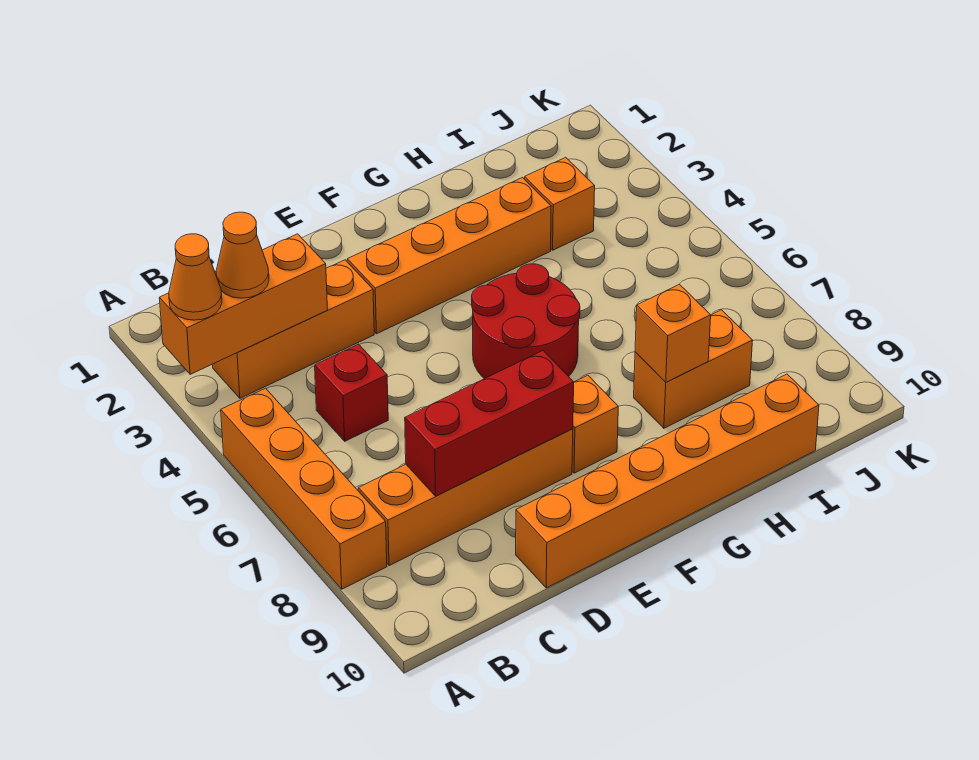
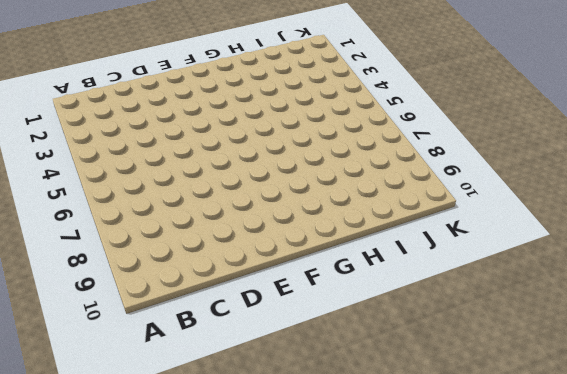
none -> orange brick A5:A8 level 1
none -> orange brick B3:D3 level 1
none -> orange brick B8:E8 level 1

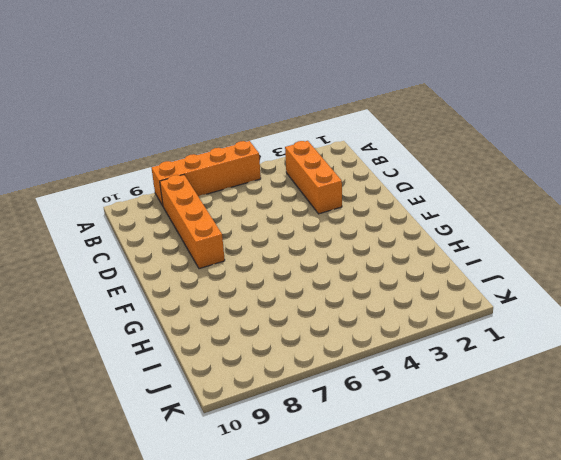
none -> red brick C5 level 1
none -> orange brick D10:I10 level 1
none -> orange brick E3:H3 level 1

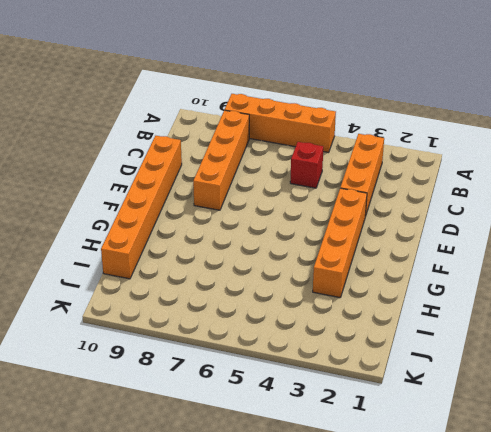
none -> red round brick F5:G6 level 1
none -> orange brick F8 level 1
none -> orange brick H8:I8 level 1

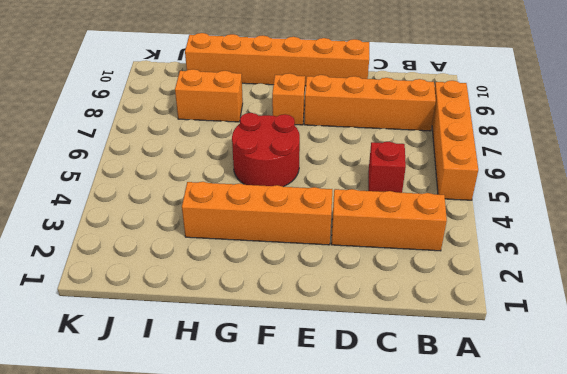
none -> orange brick I3 level 1
none -> orange brick A3:C3 level 2
none -> red brick C8:E8 level 2

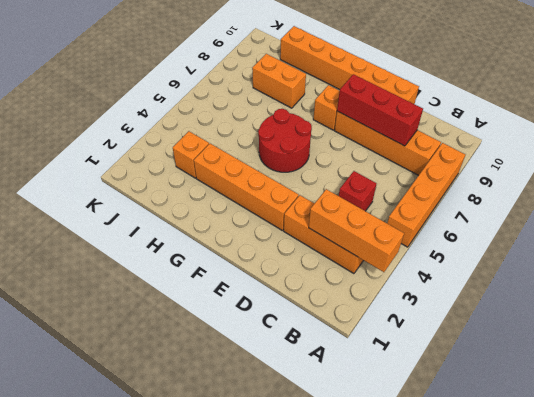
none -> orange brick H8 level 2
none -> orange cone A3 level 3
none -> orange cone B3 level 3

